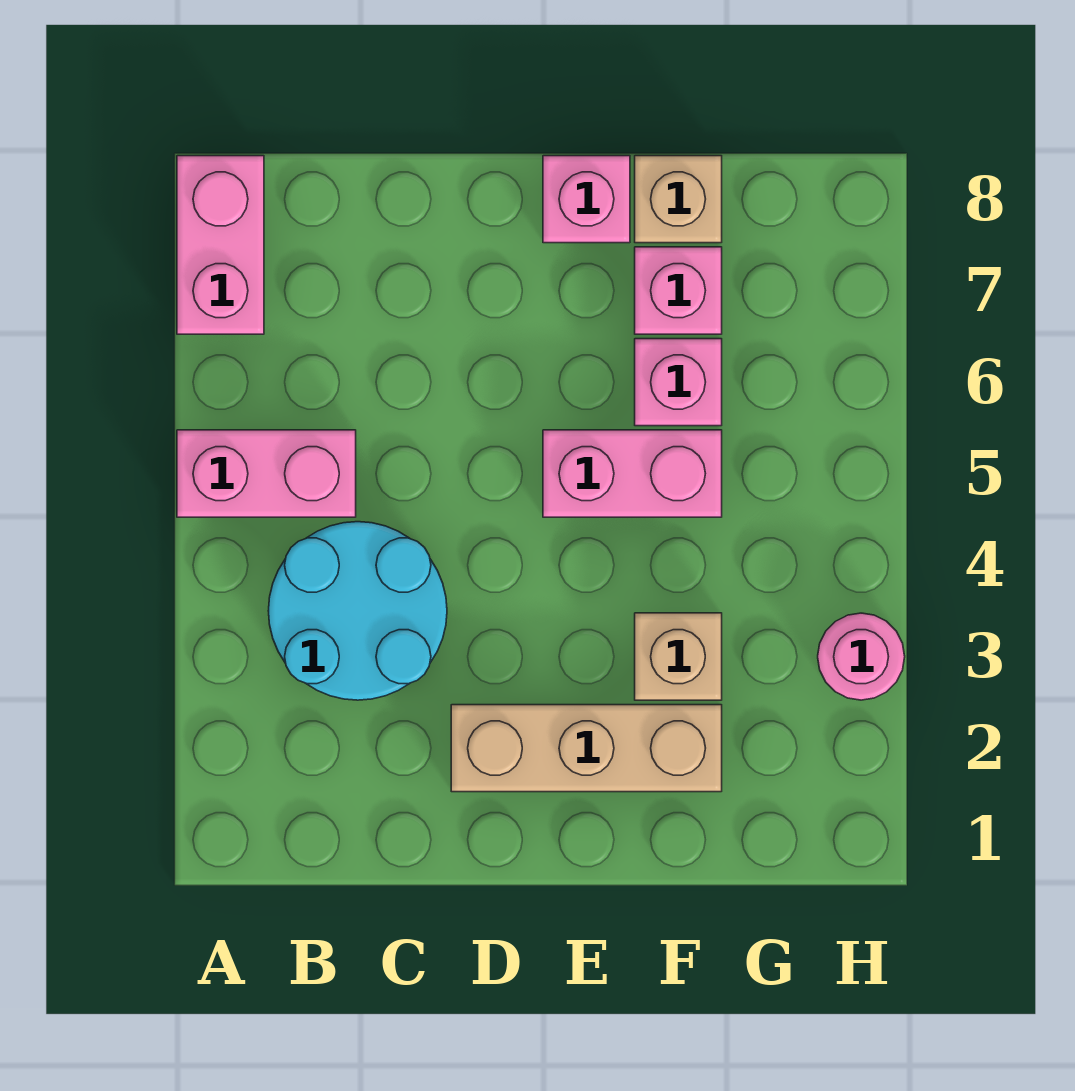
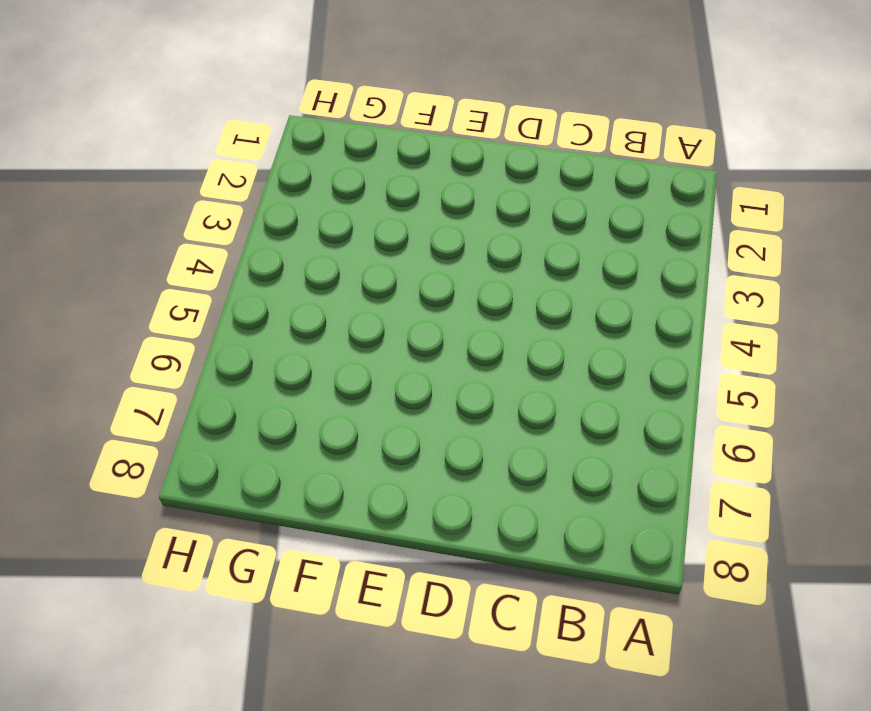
none -> pink brick A5:B5 level 1
none -> pink brick A7:A8 level 1

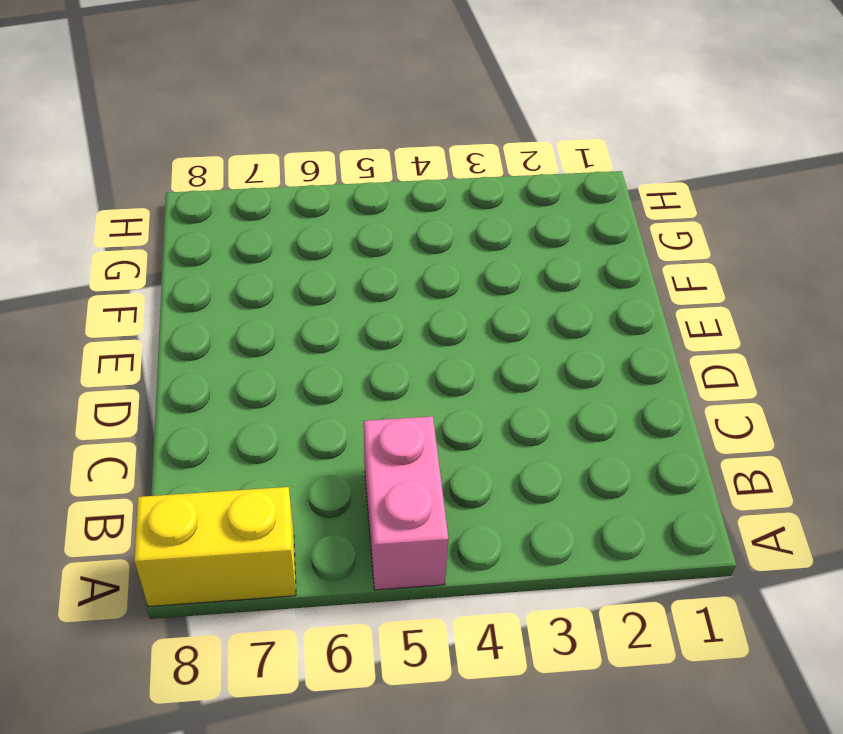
yellow brick A7:A8 level 1 -> pink brick A7:A8 level 1
none -> cyan round brick B3:C4 level 1
none -> tan brick D2:F2 level 1

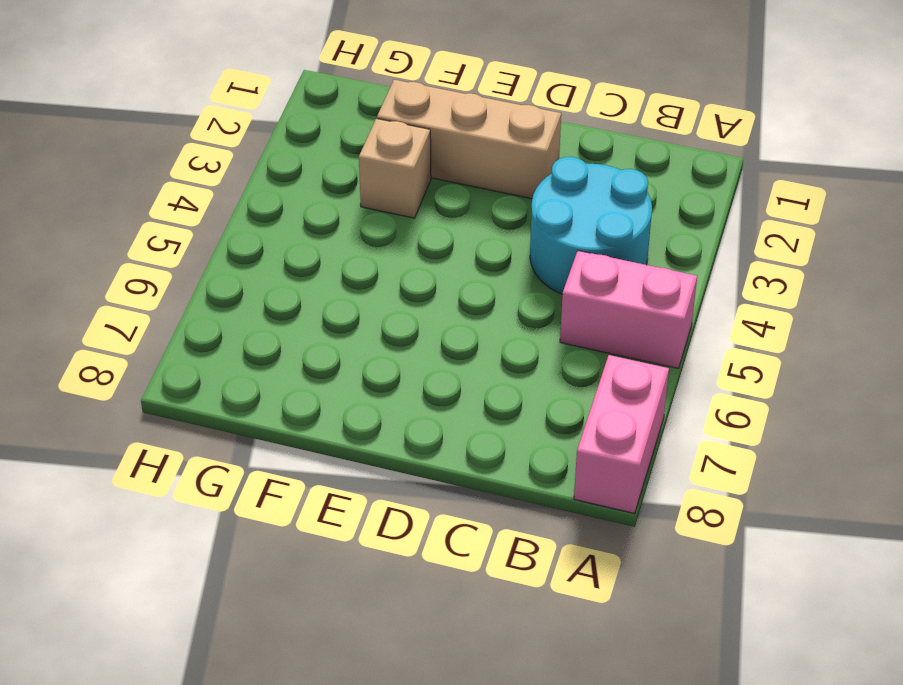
none -> pink brick E5:F5 level 1
none -> pink brick E8 level 1

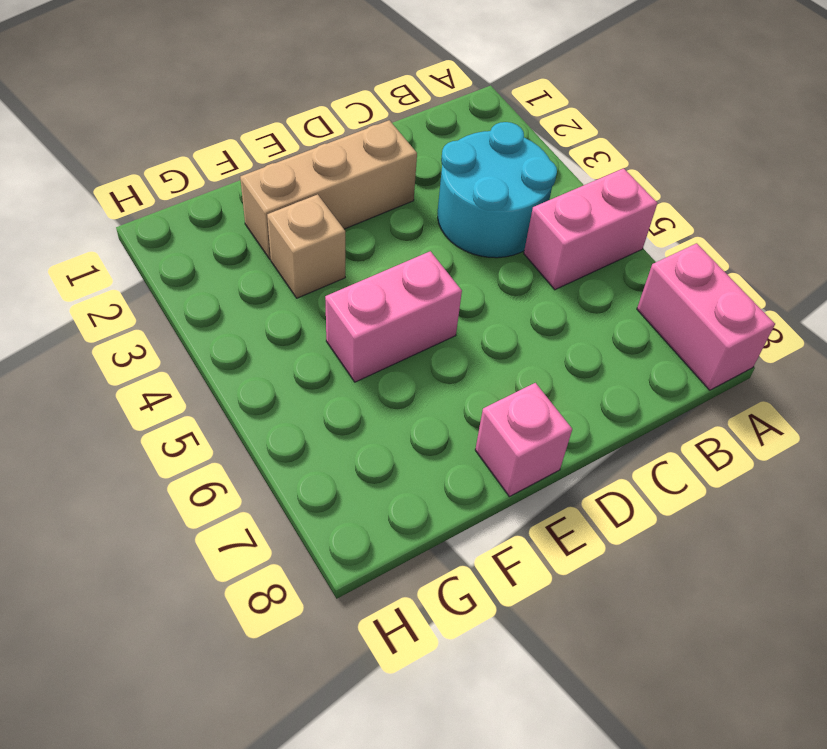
none -> pink brick F6 level 1
none -> pink brick F7 level 1

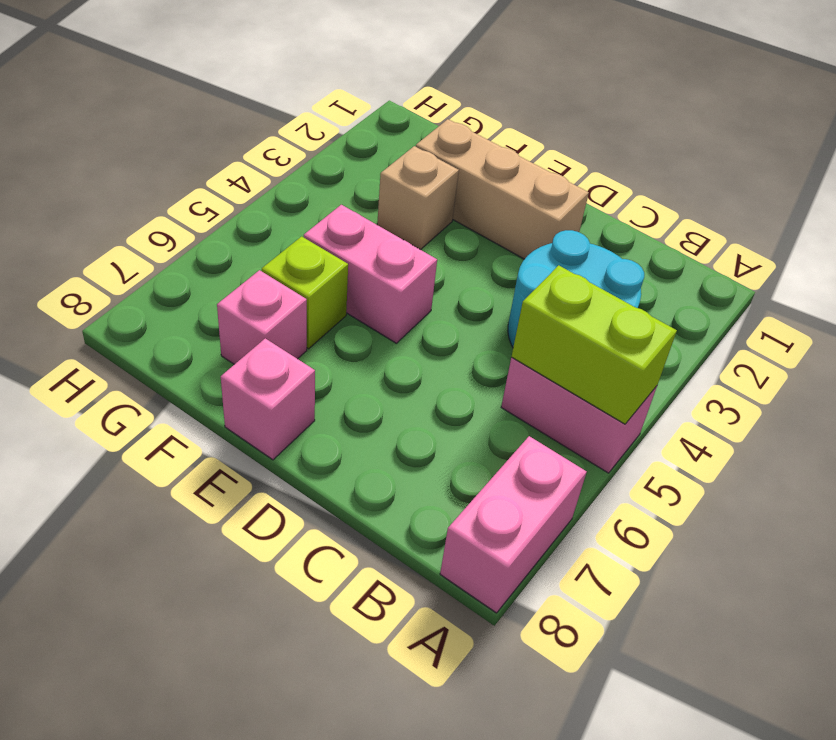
lime brick A5:B5 level 2 -> none
lime brick F6 level 1 -> pink brick F6 level 1
none -> tan brick F8 level 1
none -> pink round brick H3 level 1

